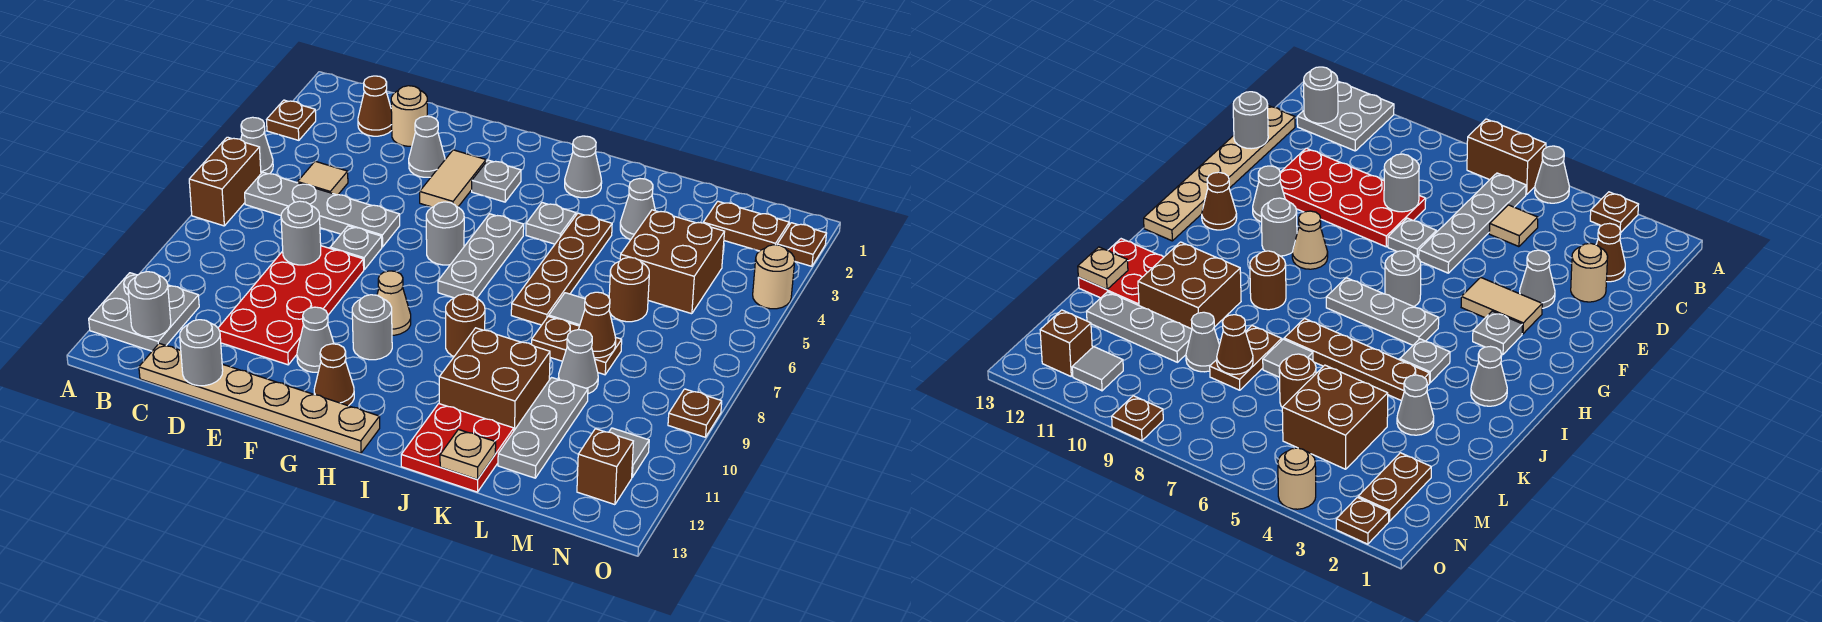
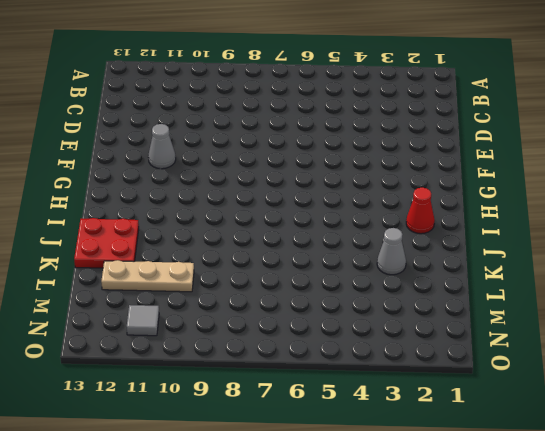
red cone I2 level 1 -> grey cone I2 level 1
tan plate L10:L12 level 1 -> grey plate L10:L12 level 1
none -> brown plate A3 level 1
none -> grey cone A5 level 1
none -> brown brick A6:A7 level 1
none -> grey plate A11:B12 level 1

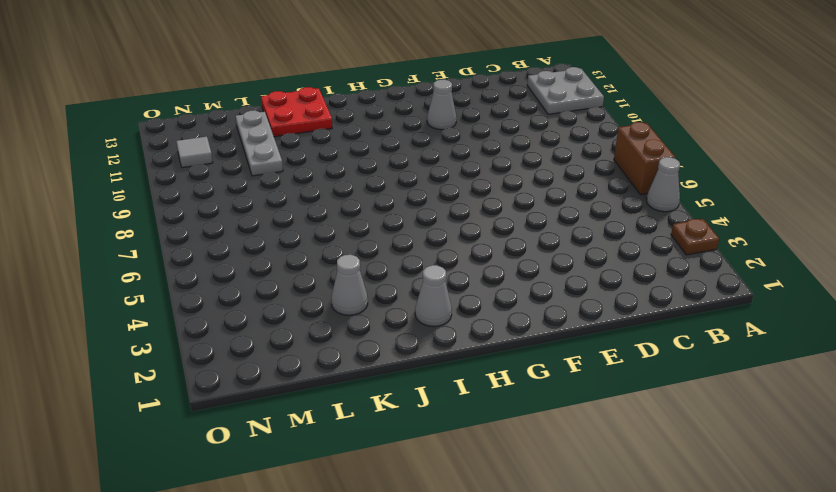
none -> grey plate B6:E6 level 1
none -> brown cone C2 level 1
none -> tan tile C5 level 1
none -> tan plate C13:H13 level 1

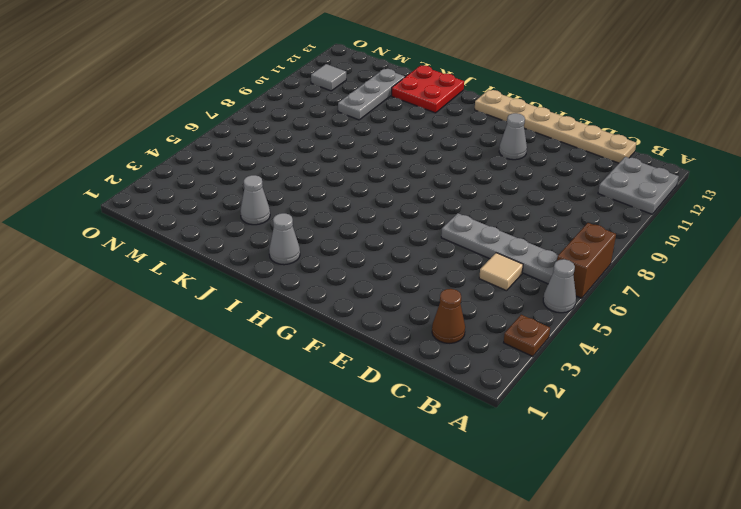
none -> tan round brick D2 level 1
none -> red plate D8:E11 level 1
none -> grey cone E3 level 1
none -> grey plate E7 level 1

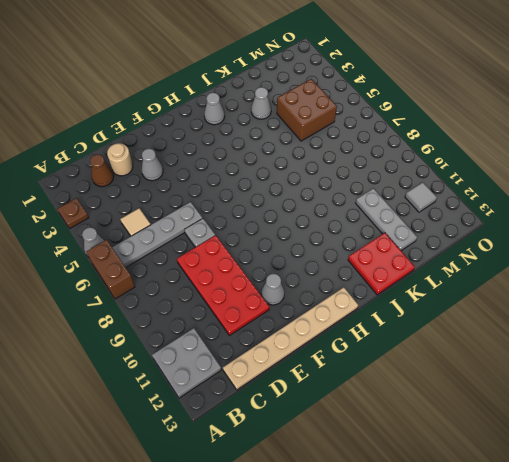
none -> tan tile F3:F4 level 1
none -> grey plate G3 level 1
none -> grey round brick G6 level 1
none -> tan cone G9 level 1

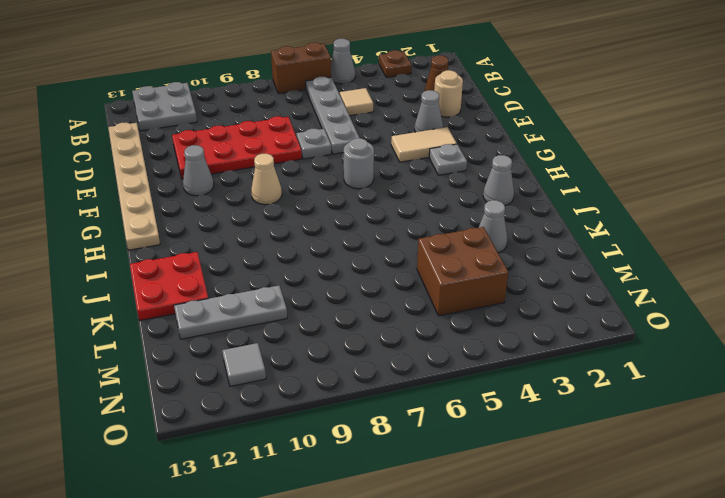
none -> grey round brick G10 level 1
none -> brown cone G12 level 1
none -> grey plate H5:H7 level 1
none -> grey plate I4 level 1

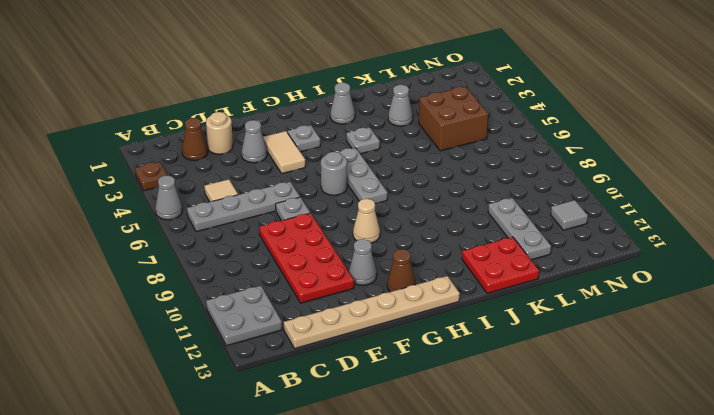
none -> brown brick A6:A7 level 1
none -> grey round brick G10 level 1
none -> brown round brick I9 level 1
none -> brown plate J4:J7 level 1

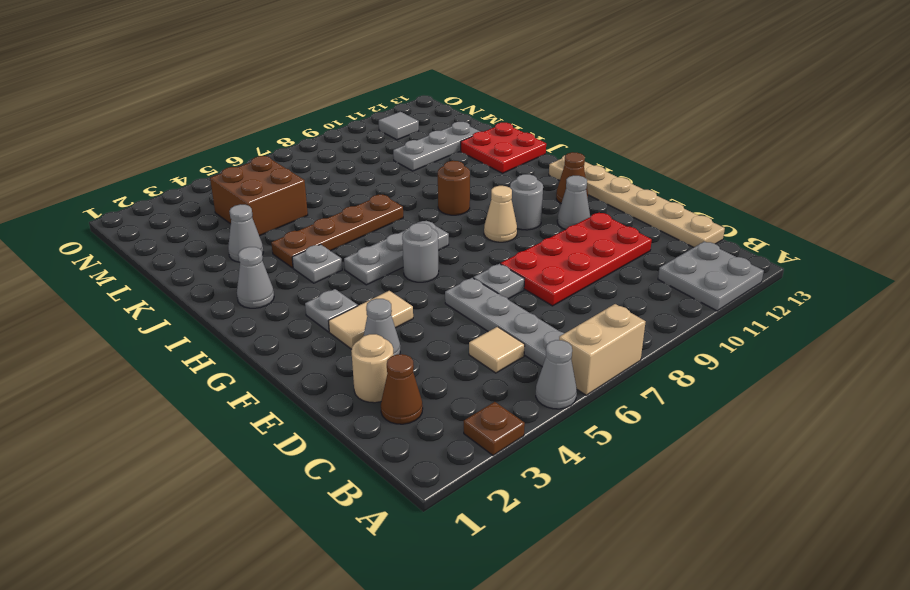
tan brick A6:A7 level 1 -> brown brick A6:A7 level 1
none -> brown brick J10:K11 level 1
none -> grey tile K7 level 1
none -> brown plate K8:L8 level 1
none -> brown round brick L6 level 1

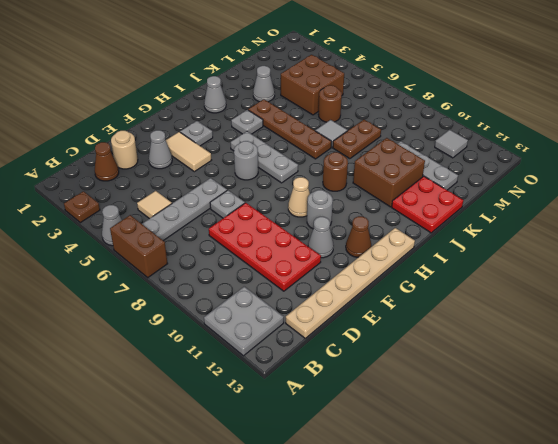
none -> grey cone L9 level 1
none -> brown plate M2:N2 level 1
none -> brown brick N12 level 1
none -> brown plate O2 level 1

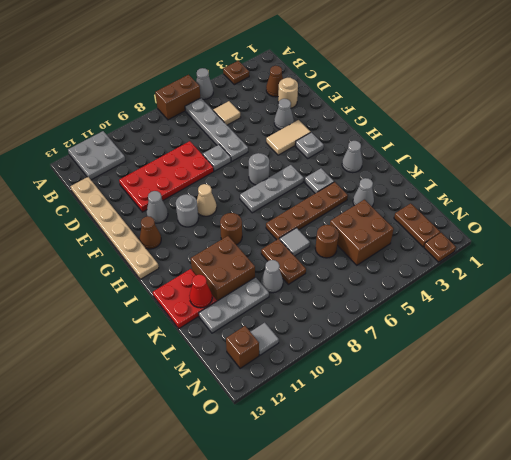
red cone K12 level 2 -> none
none -> tan round brick O4 level 1
none -> brown plate O9 level 1
none -> grey round brick B12 level 2
none -> grey round brick D8 level 2

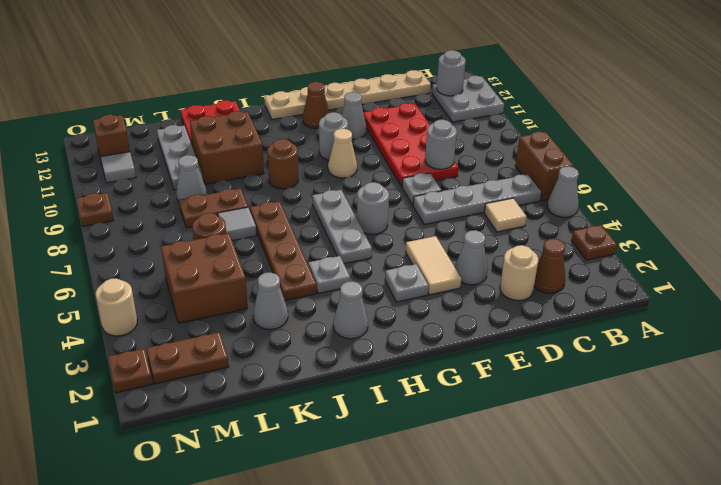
none -> grey round brick D13 level 2
none -> tan plate K13 level 2
none -> brown cone L8 level 2

